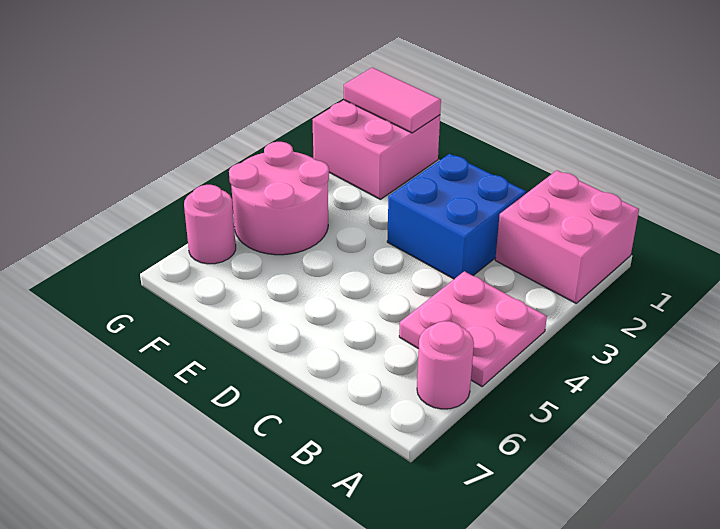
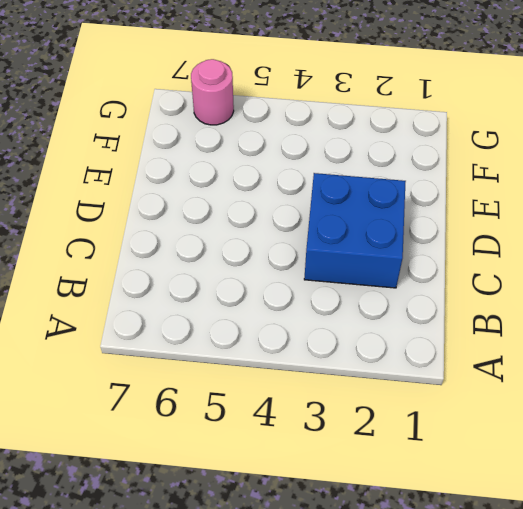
none -> pink brick A1:B2 level 1
none -> pink plate A4:B5 level 1

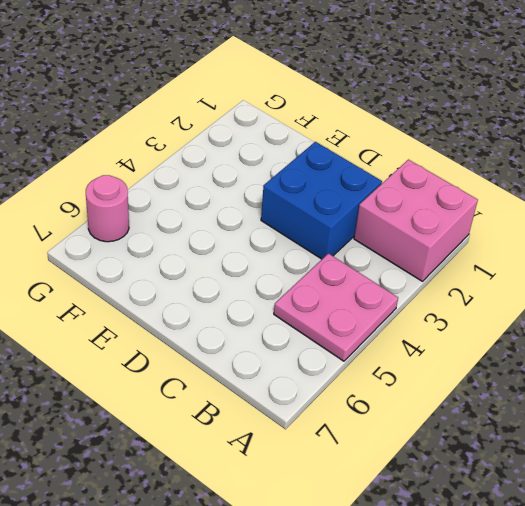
none -> pink round brick A6 level 1
none -> pink brick F1:G2 level 1

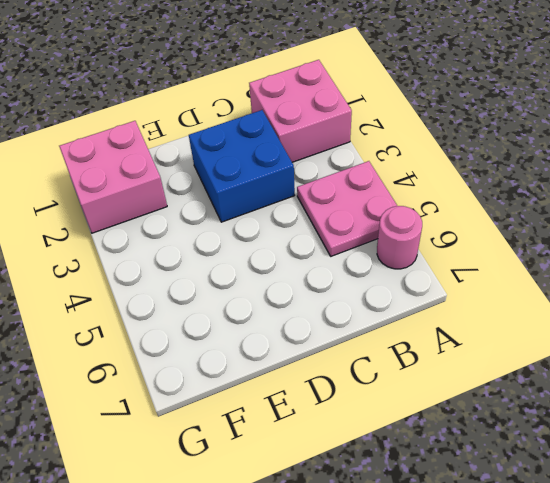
none -> pink round brick F4:G5 level 1
none -> pink round brick G6 level 1

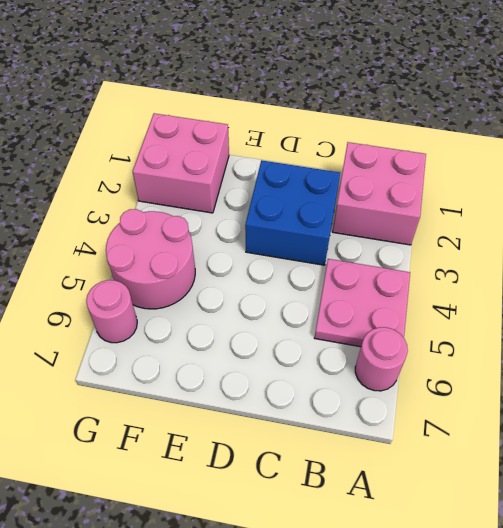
none -> pink tile F1:G1 level 2

